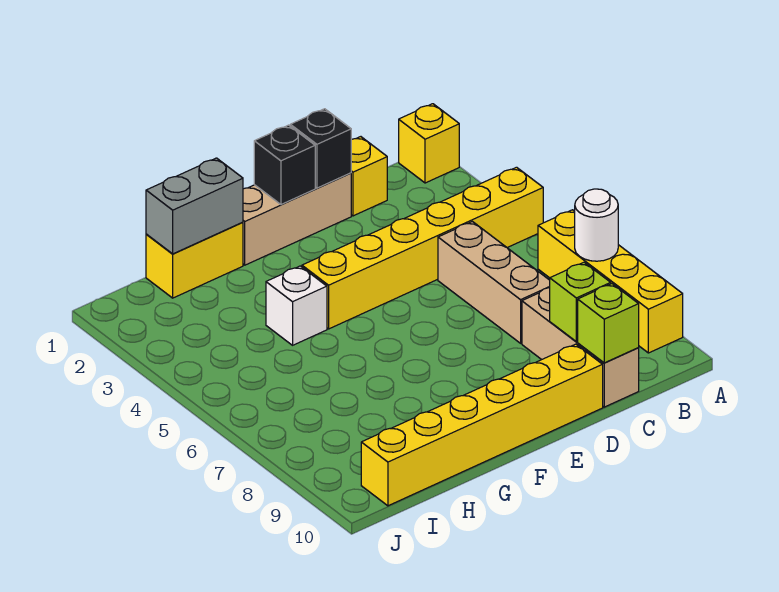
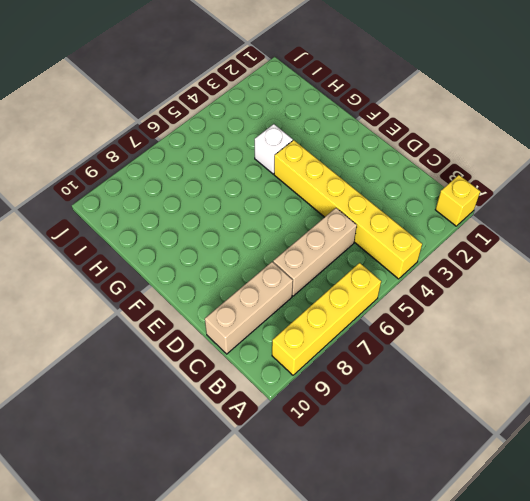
none -> yellow brick C1 level 1
none -> tan brick D1:F1 level 1
none -> yellow brick D10:I10 level 1

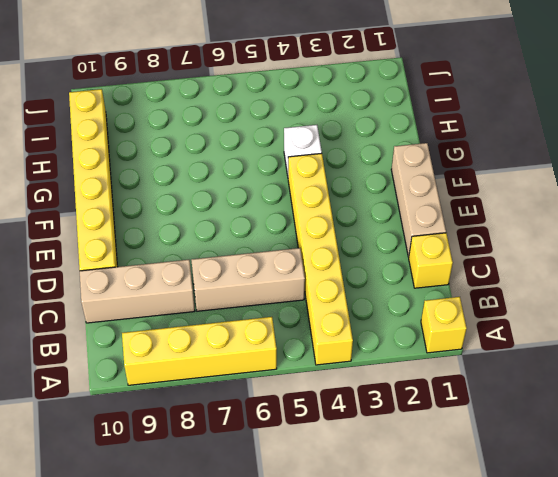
none -> yellow brick G1:H1 level 1
none -> white round brick A7 level 2
none -> lime brick C9 level 2

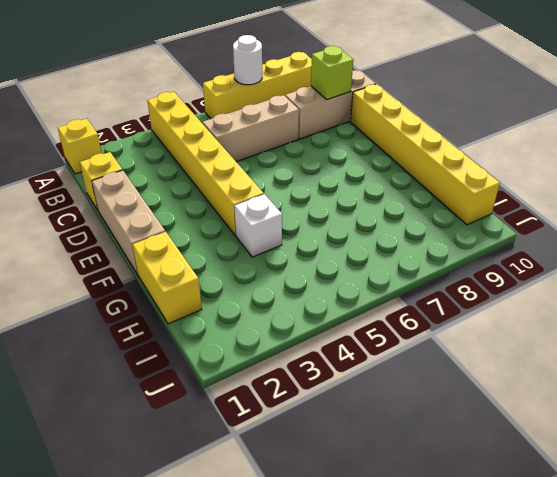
none -> lime brick C10 level 2
none -> black brick D1 level 2
none -> black brick E1 level 2

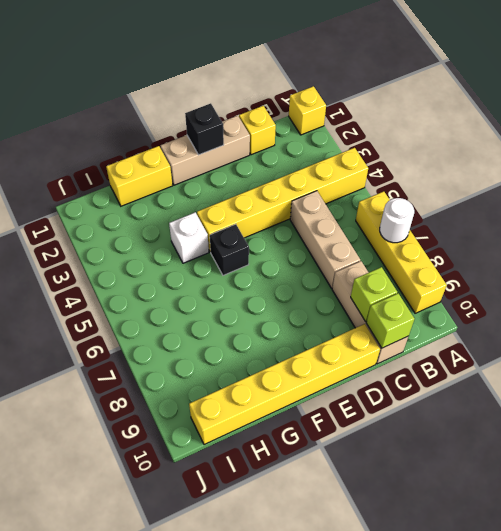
black brick F5 level 1 -> black brick D1 level 2
none -> grey brick G1:H1 level 2

